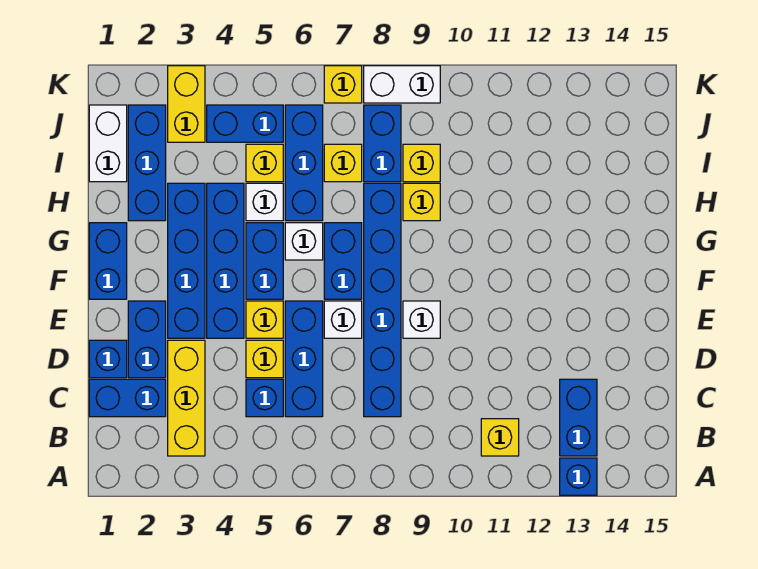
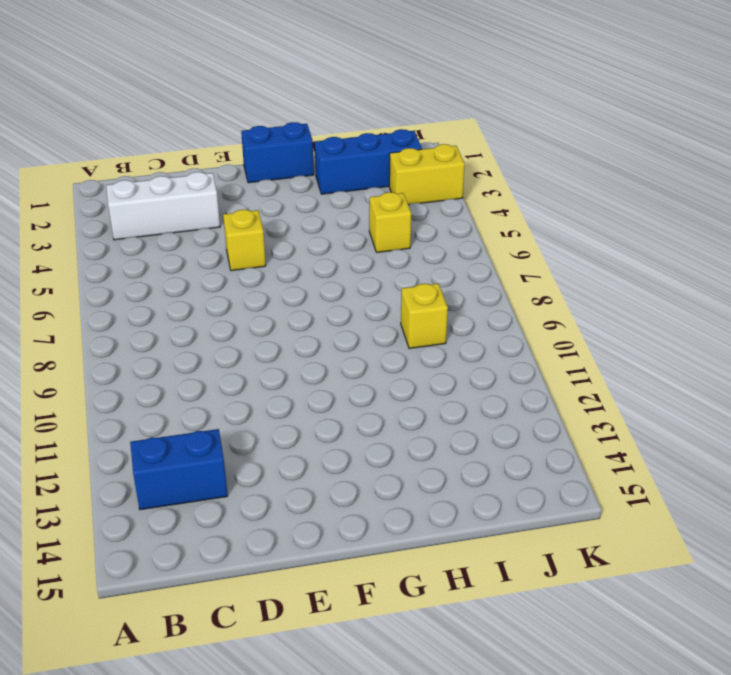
white brick B3:D3 level 1 -> yellow brick B3:D3 level 1
none -> blue brick A13 level 1
none -> yellow brick B11 level 1
none -> blue brick C1:C2 level 1
none -> blue brick C5 level 1

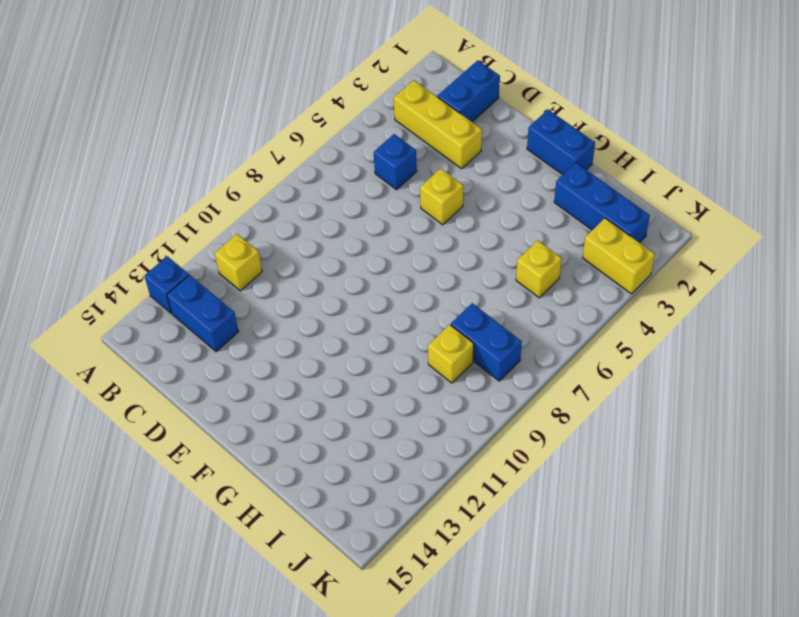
none -> blue brick C6:E6 level 1
none -> blue brick C8:H8 level 1
none -> blue brick D1 level 1
none -> blue brick D2:E2 level 1

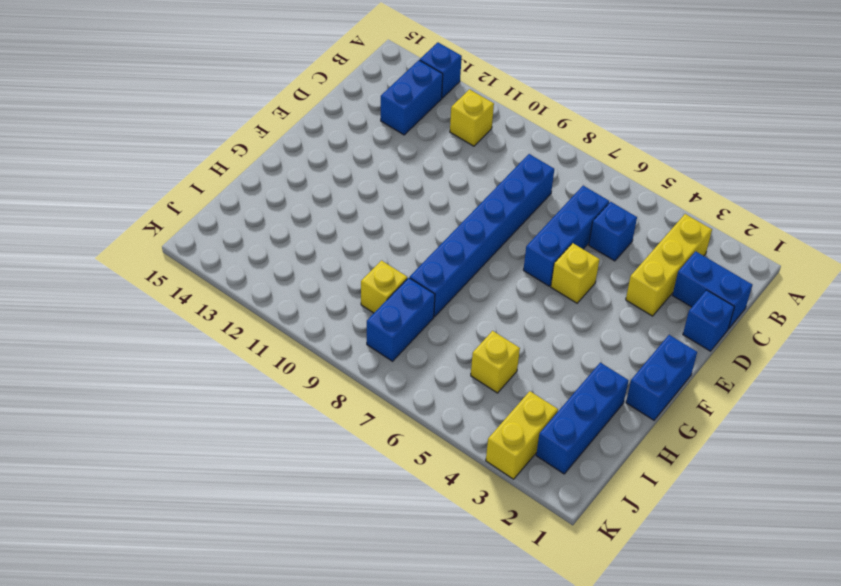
none -> blue brick D2:E2 level 1
none -> yellow brick D5 level 1
none -> blue brick E3:H3 level 1
none -> blue brick E4:H4 level 1

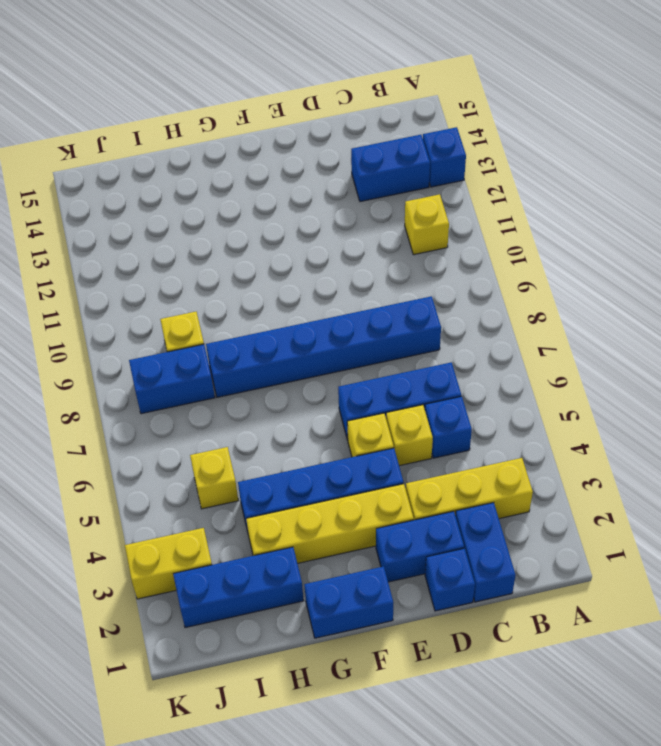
yellow brick E3:H3 level 1 -> blue brick E3:H3 level 1
none -> white brick E7 level 1
none -> white brick E9 level 1
none -> blue brick F5:G5 level 1
none -> blue brick F7:G7 level 1

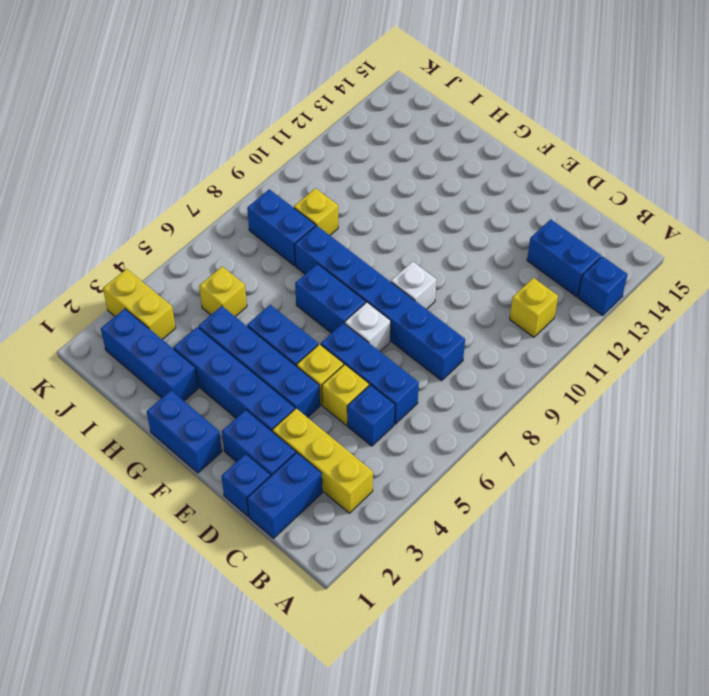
none -> white brick G6 level 1
none -> white brick H5 level 1
none -> blue brick H6:J6 level 1
none -> yellow brick H9 level 1

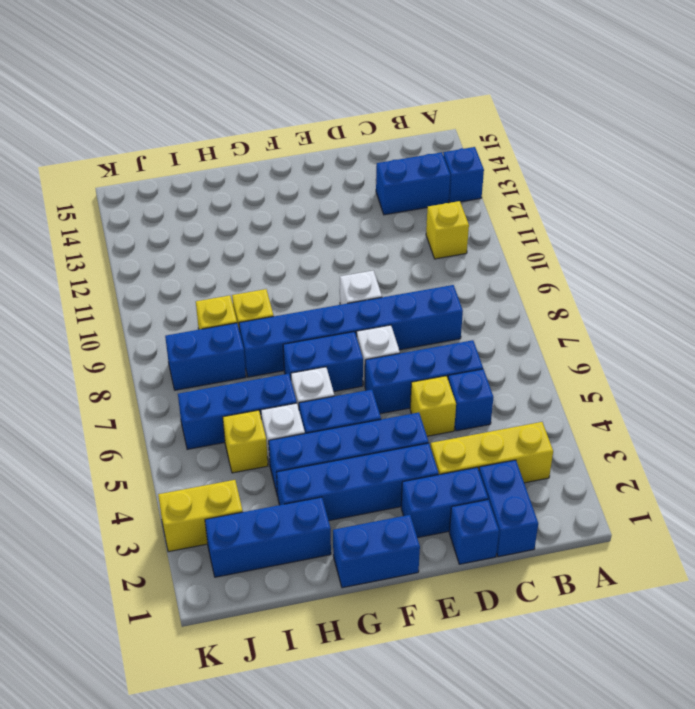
none -> yellow brick E5 level 1
none -> white brick I1:J1 level 1
none -> yellow brick I7 level 1
none -> blue brick J4:J5 level 1

